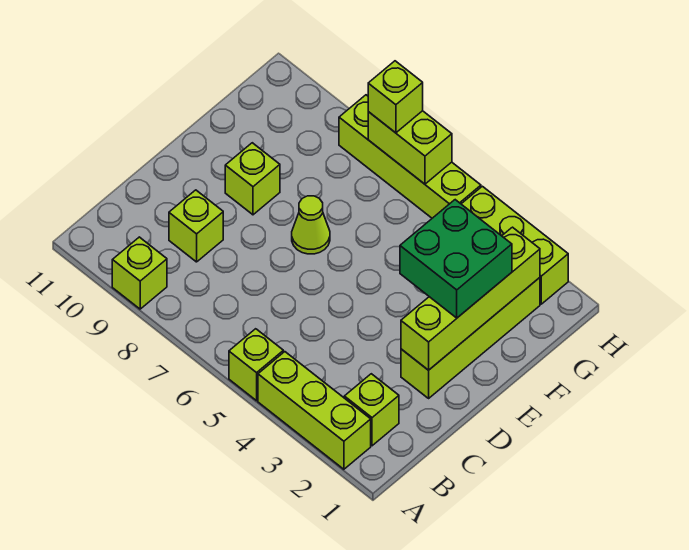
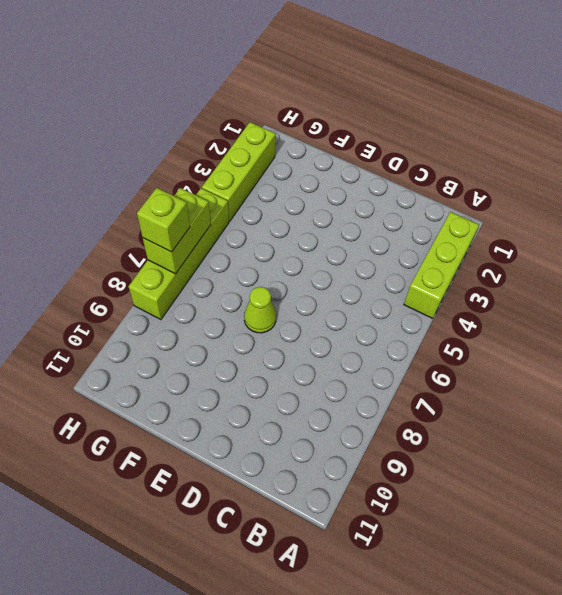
none -> lime brick A5 level 1
none -> lime brick A9 level 1
none -> lime brick B2 level 1

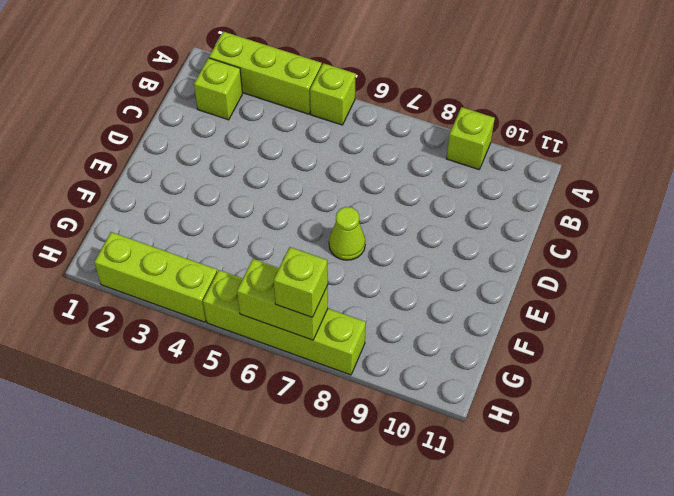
none -> lime brick C9 level 1
none -> lime brick D2:G2 level 1
none -> lime brick E9 level 1

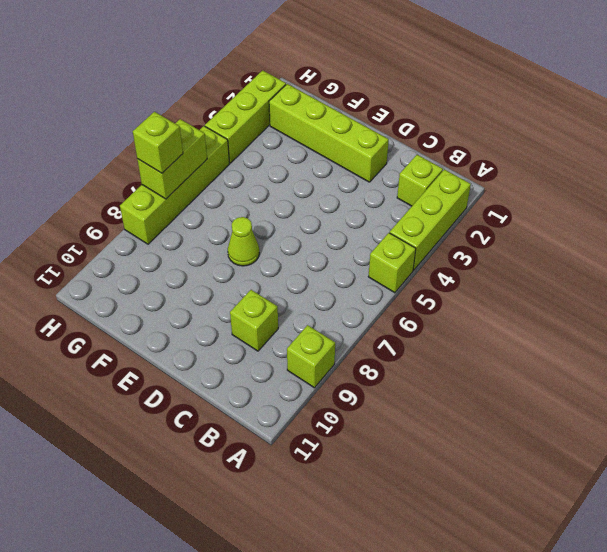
none -> lime brick E9 level 1
none -> lime brick D2:G2 level 2
none -> green brick E2:F3 level 3

